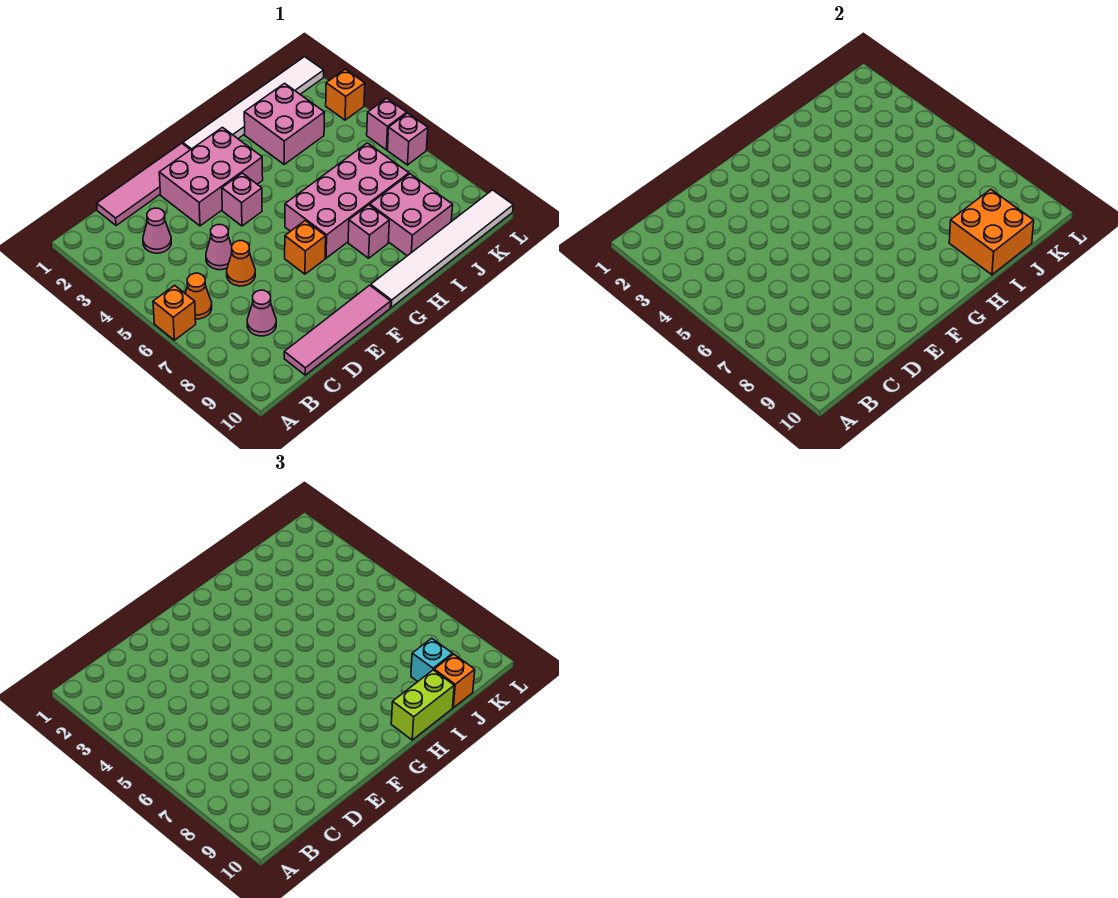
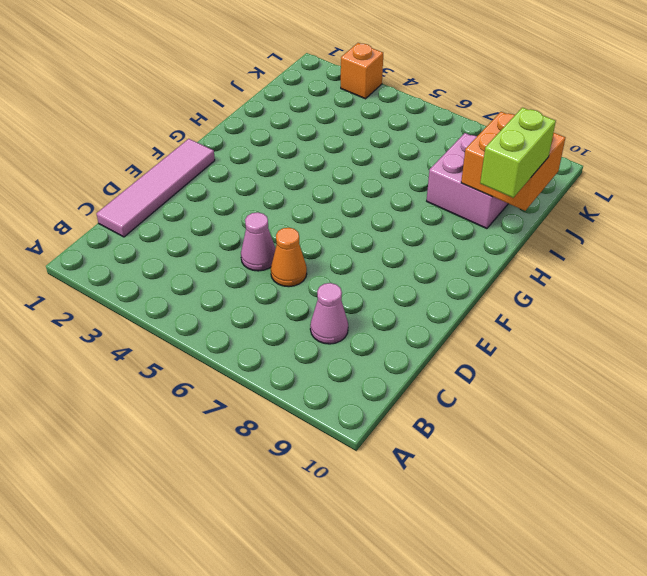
none -> orange brick A6 level 1
none -> orange cone B6 level 1
none -> pink cone C3 level 1

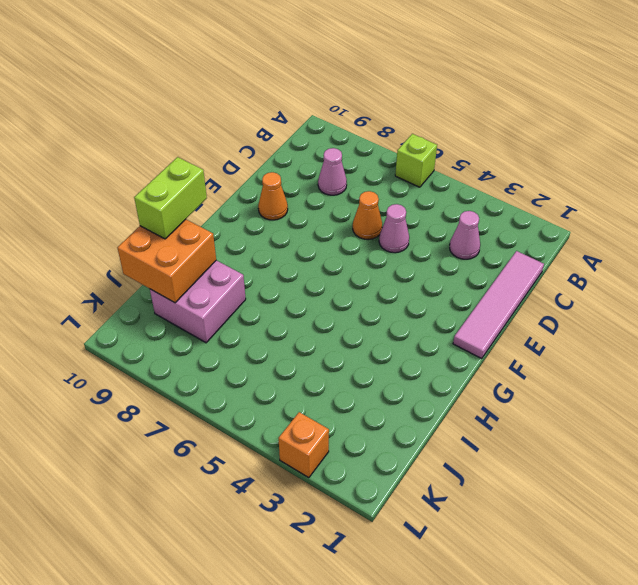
lime brick A6 level 1 -> orange brick A6 level 1
orange cone E9 level 1 -> orange cone B6 level 1
none -> pink tile C10:F10 level 1
none -> pink brick E2:G3 level 1
none -> pink brick F4 level 1

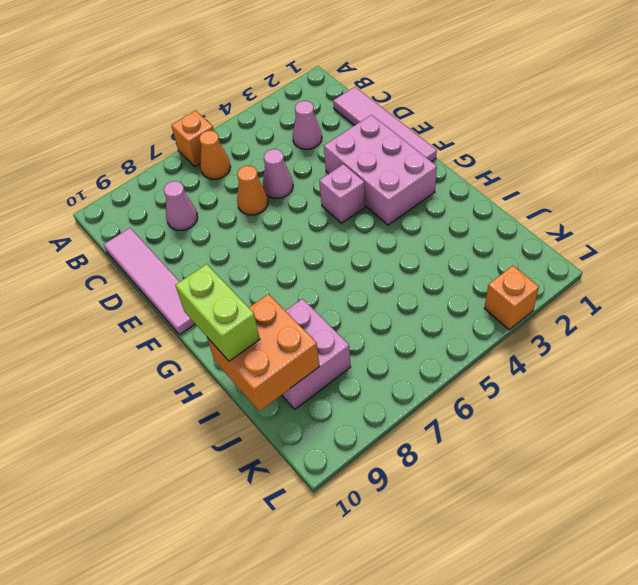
none -> orange brick F7 level 1
none -> white tile G1:L1 level 1
none -> pink brick G6:J7 level 1

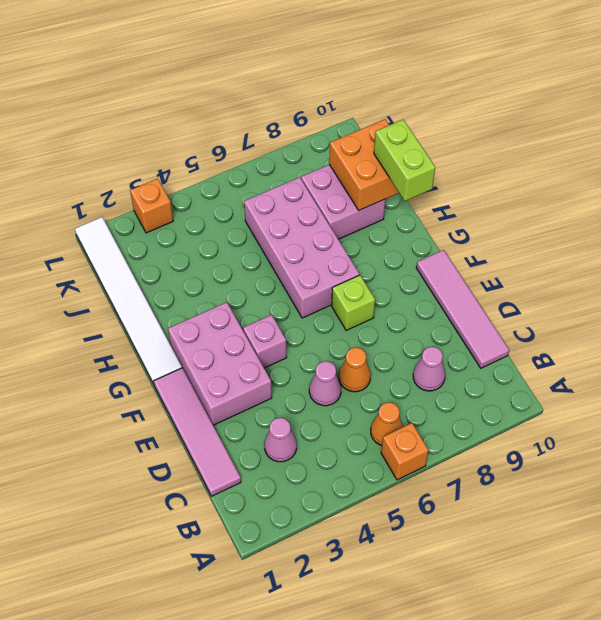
lime brick F7 level 1 -> orange brick F7 level 1
none -> white tile G10:L10 level 1
none -> pink brick H8 level 1
none -> pink brick I2:J3 level 1

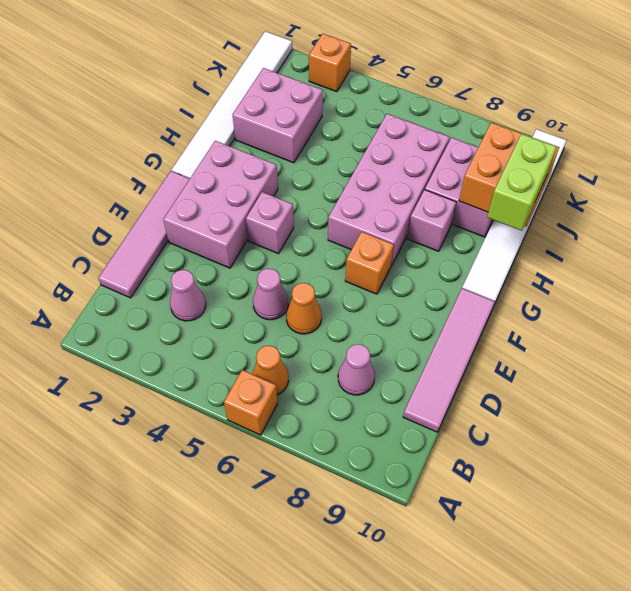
none -> pink brick L5 level 1
none -> pink brick L6 level 1
none -> cyan brick J9 level 3

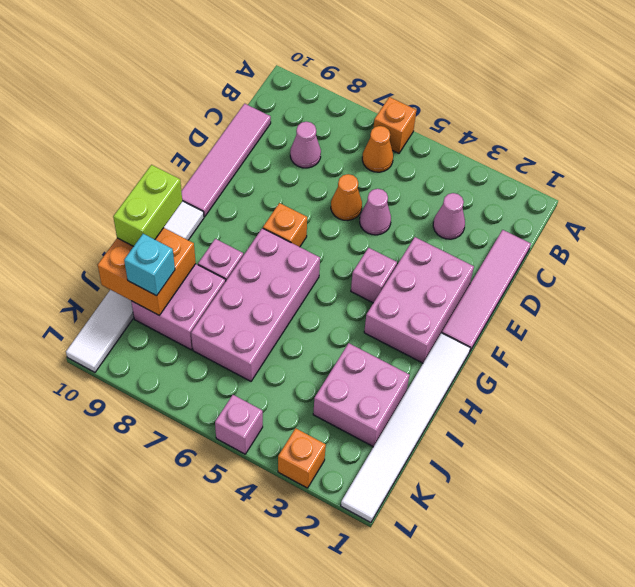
none -> pink brick L6 level 1
none -> orange brick J10 level 3

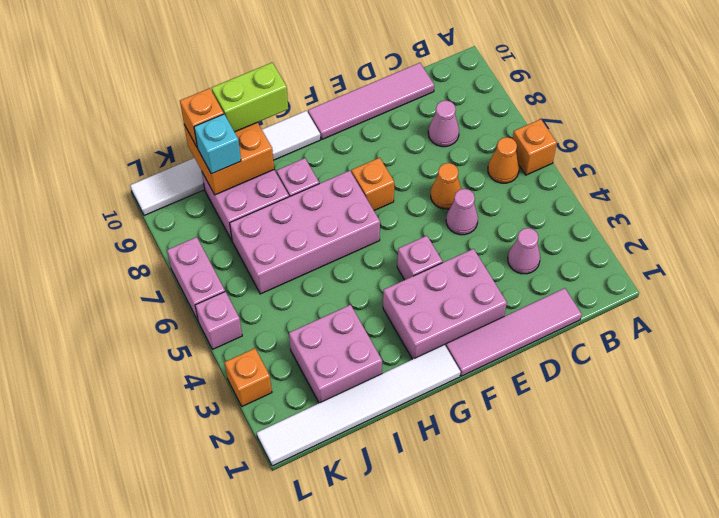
pink brick L6:L7 level 1 -> pink brick L6 level 1

